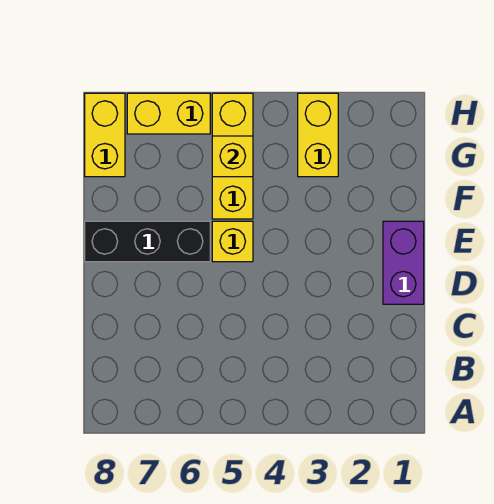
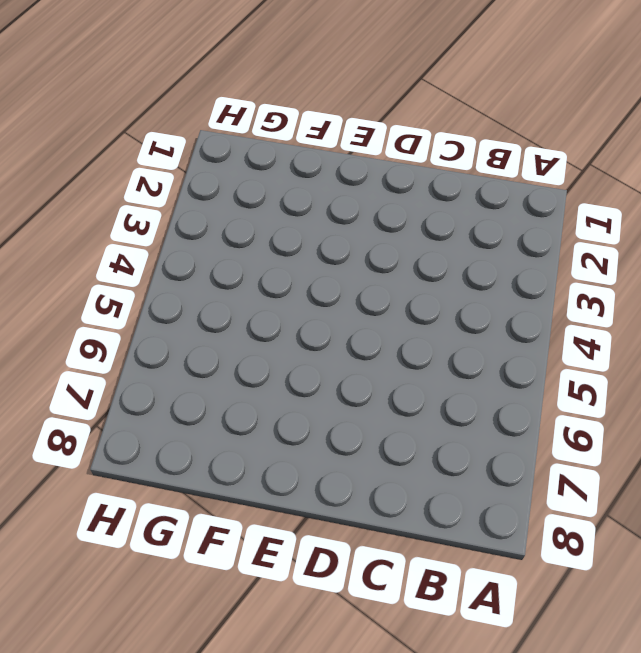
none -> purple brick D1:E1 level 1
none -> yellow brick E5 level 1

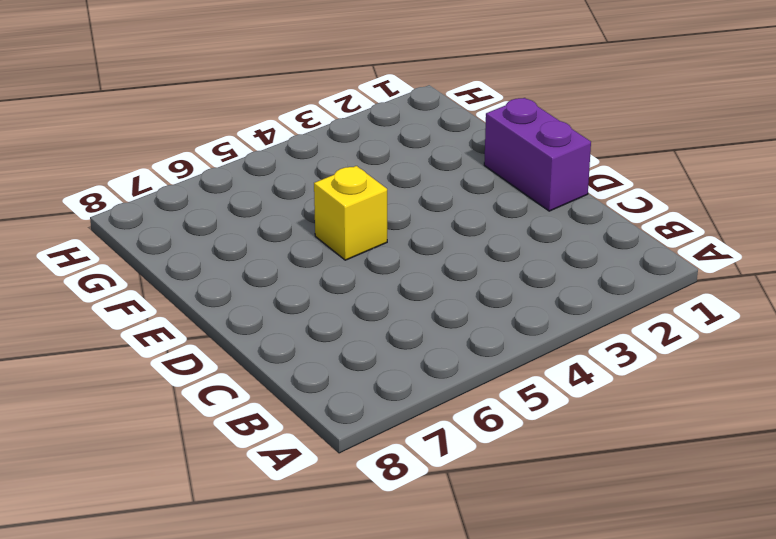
none -> black brick E6:E8 level 1
none -> yellow brick F5:H5 level 1

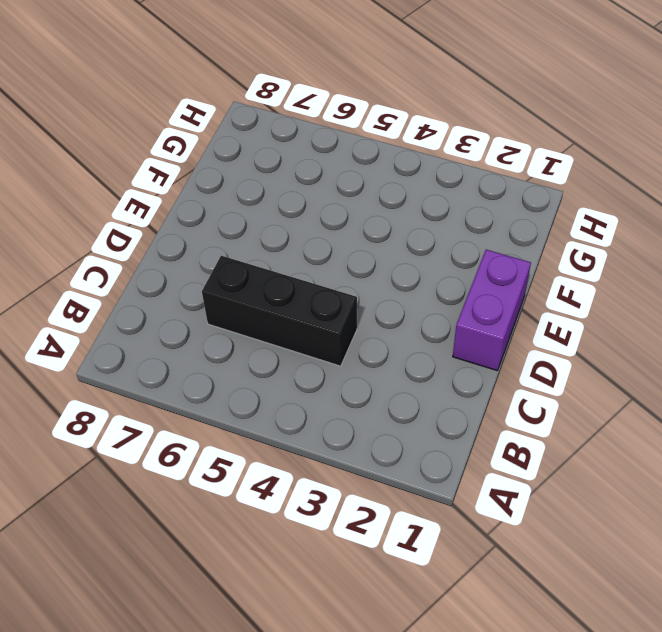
black brick C4:C6 level 1 -> black brick E6:E8 level 1
none -> yellow brick E5 level 1
none -> yellow brick F5:H5 level 1

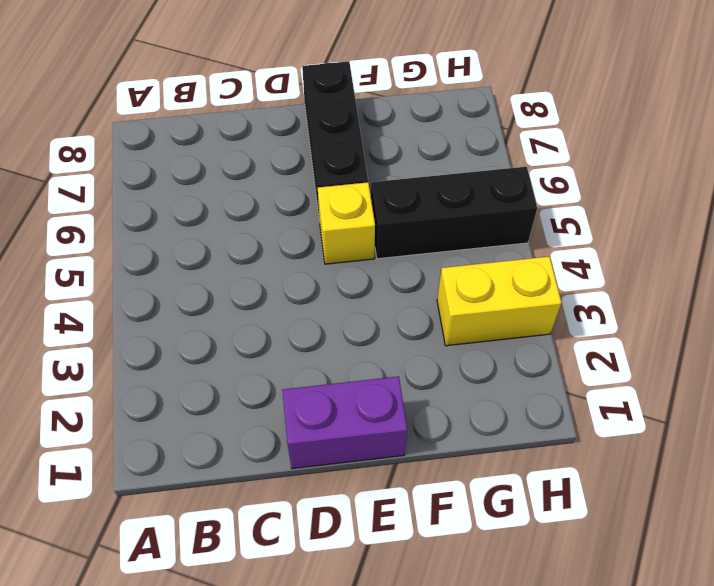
black brick F5:H5 level 1 -> yellow brick F5:H5 level 1
none -> yellow brick G8:H8 level 1
none -> yellow brick H6:H7 level 1

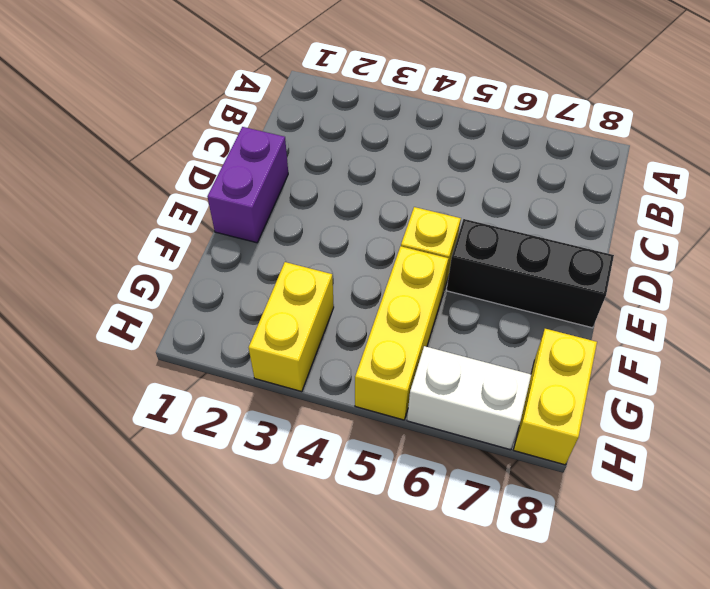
white brick H6:H7 level 1 -> yellow brick H6:H7 level 1
none -> yellow brick G5 level 2

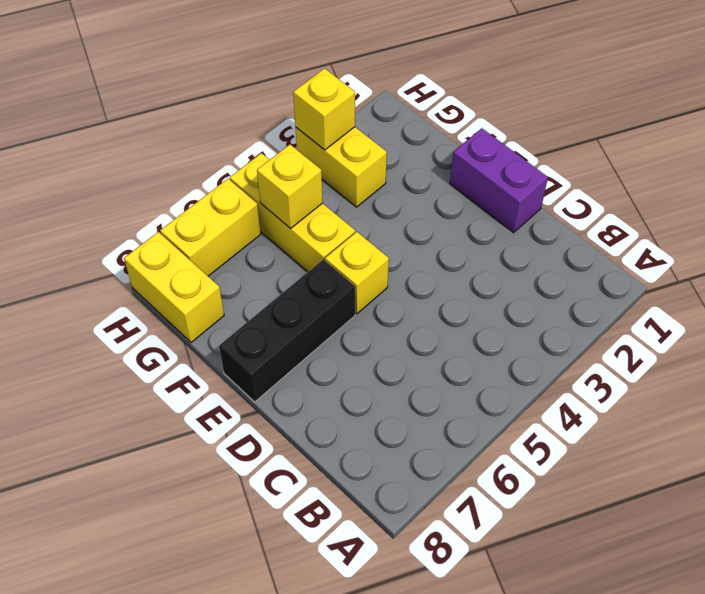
yellow brick H3 level 2 -> none

